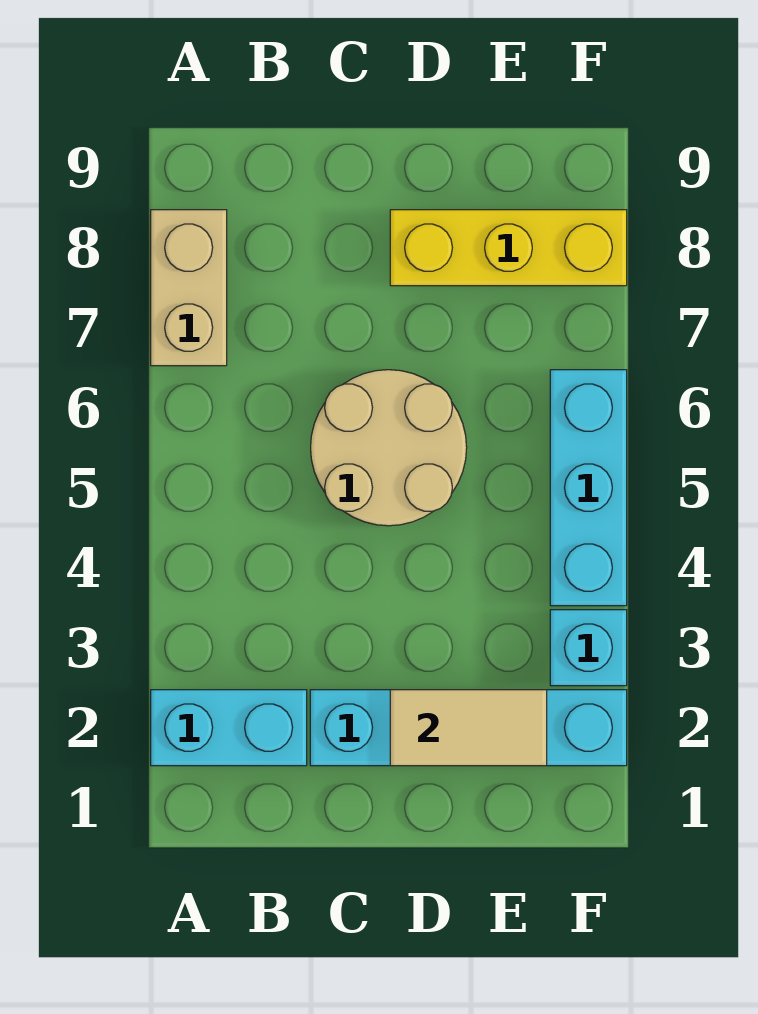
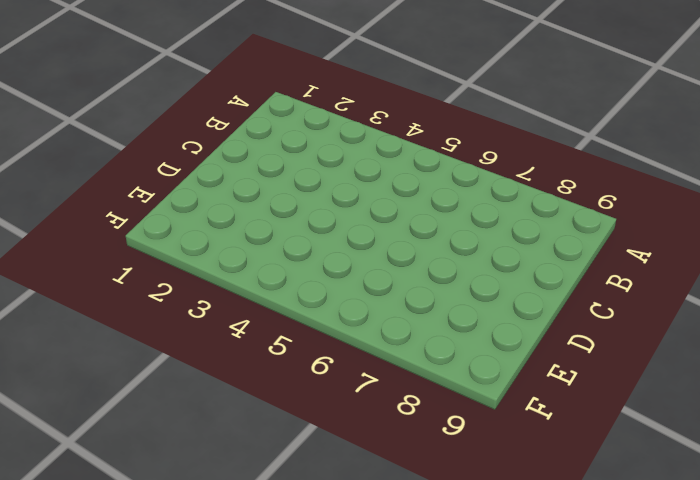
none -> cyan brick A2:B2 level 1
none -> tan brick A7:A8 level 1

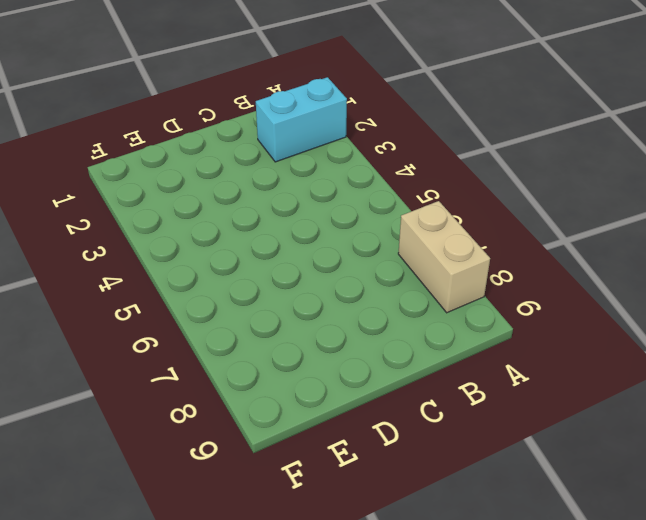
none -> cyan brick C2:F2 level 1
none -> tan round brick C5:D6 level 1

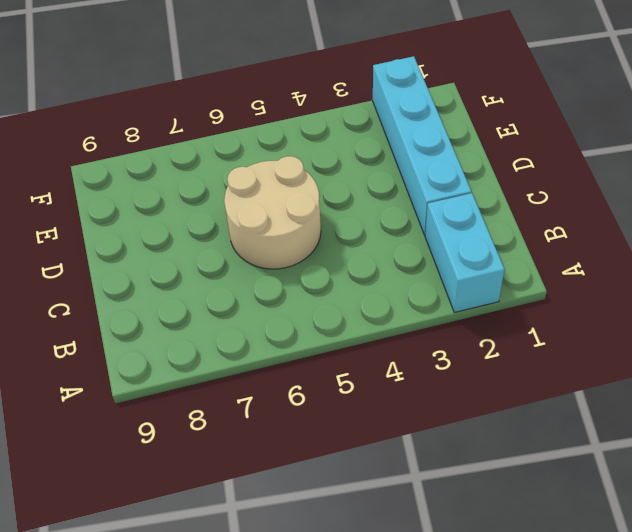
none -> tan brick A7:A8 level 1
none -> yellow brick D8:F8 level 1

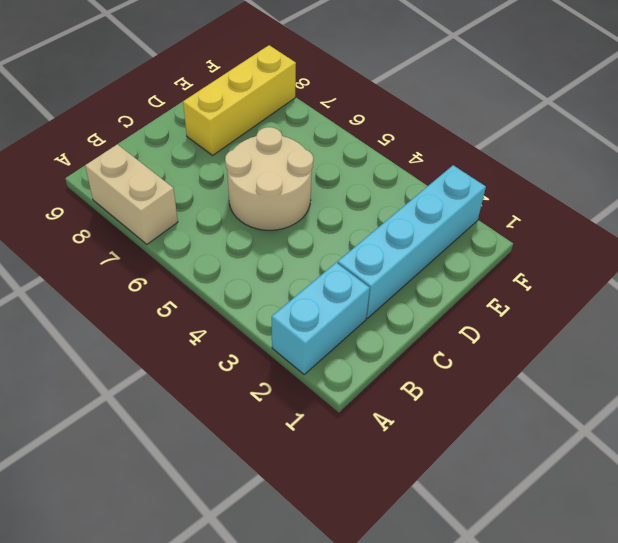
none -> cyan brick F3 level 1
none -> cyan brick F4:F6 level 1

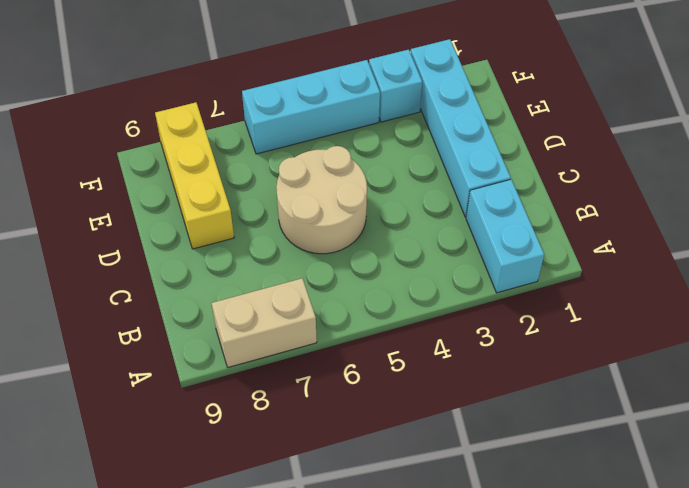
none -> tan tile D2:E2 level 2

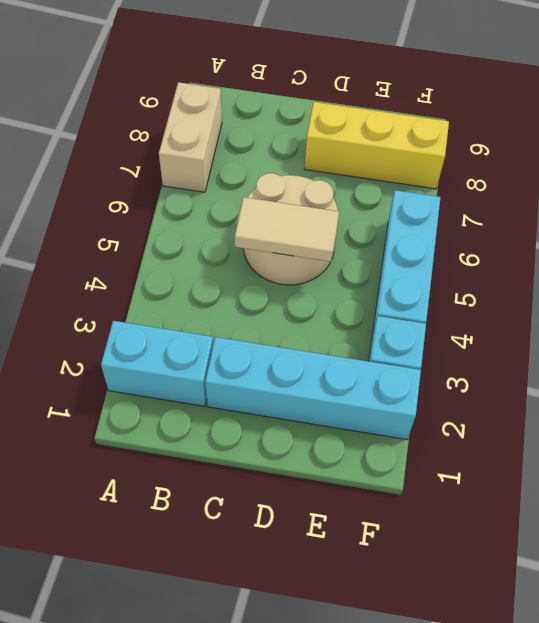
tan tile C5:D5 level 2 -> tan tile D2:E2 level 2

